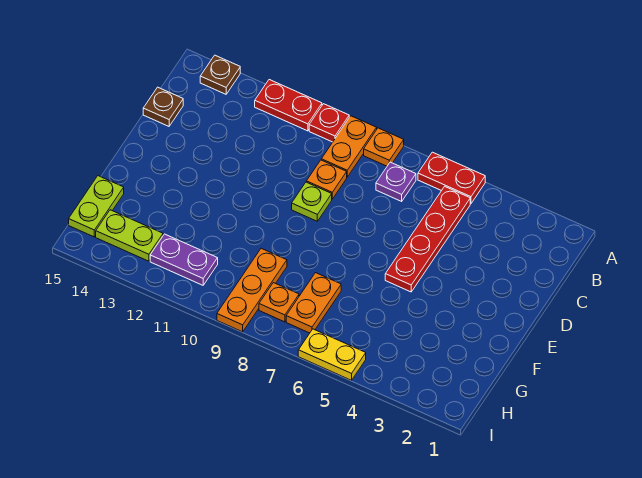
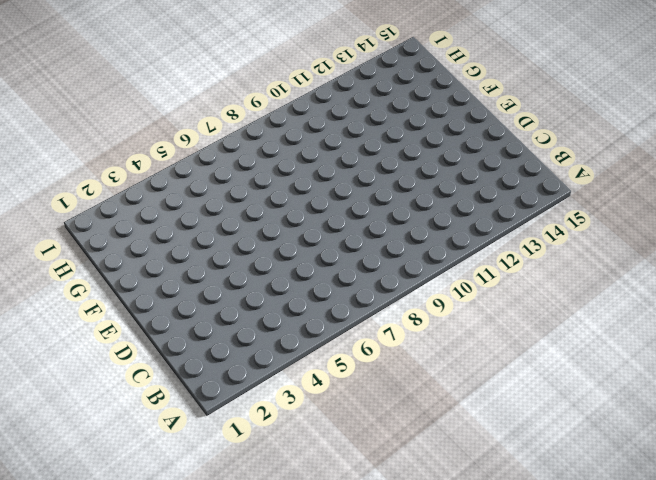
none -> red plate A5:A6 level 1
none -> orange plate A8 level 1
none -> orange plate A9:B9 level 1

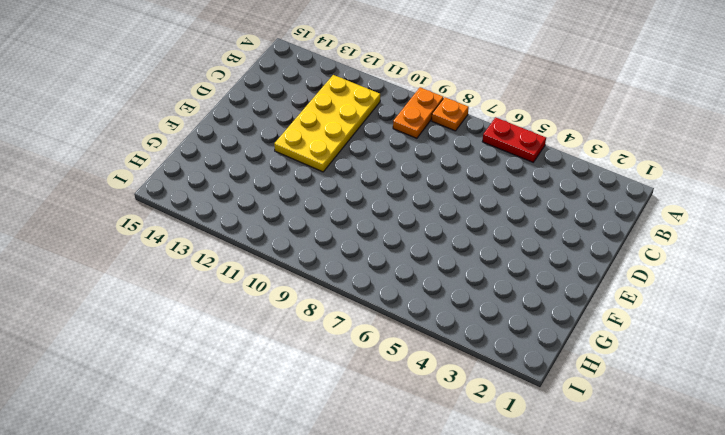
yellow plate B11:E12 level 1 -> none
none -> red plate A10 level 1
none -> red plate A11:A12 level 1
none -> brown plate A14 level 1

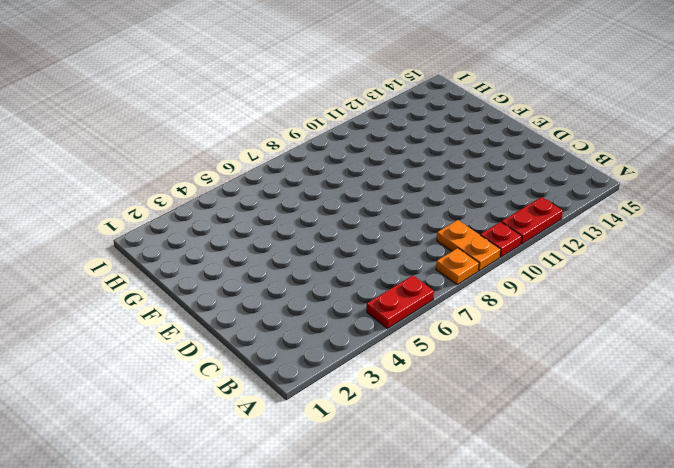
none -> brown plate A14 level 1
none -> red plate B5:E5 level 1
none -> purple plate B7 level 1

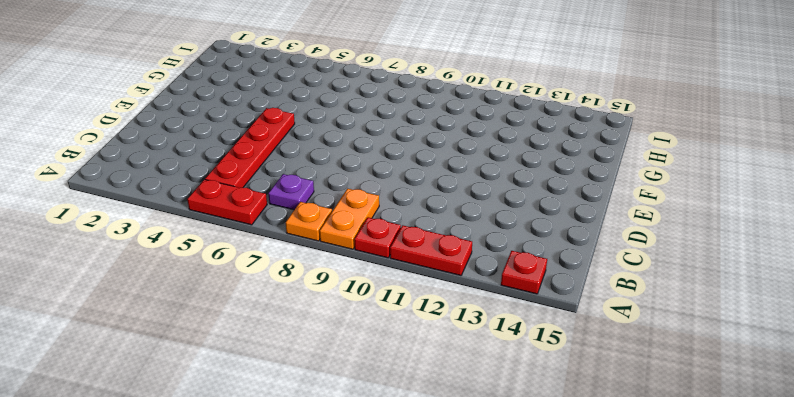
red plate A14 level 1 -> brown plate A14 level 1
none -> orange plate C9 level 1
none -> brown plate C15 level 1
none -> lime plate D9 level 1

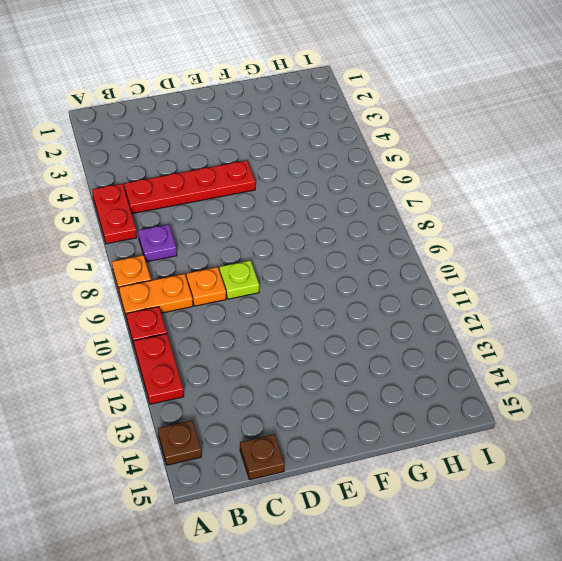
none -> orange plate G7:H7 level 1
none -> orange plate G9:I9 level 1
none -> lime plate G15:H15 level 1

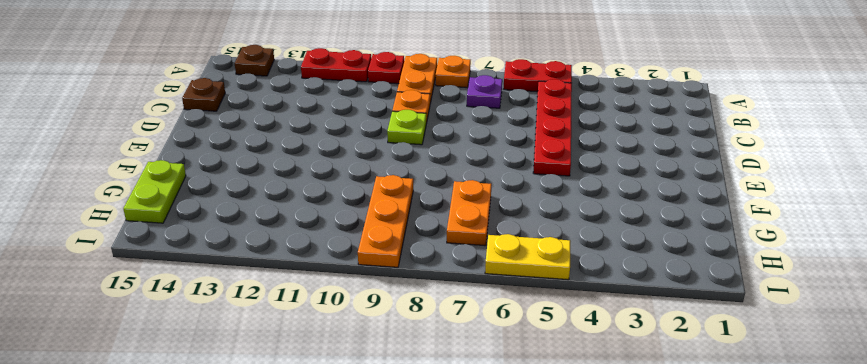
none -> orange plate H8 level 1
none -> purple plate H11:H12 level 1
none -> lime plate H13:H14 level 1

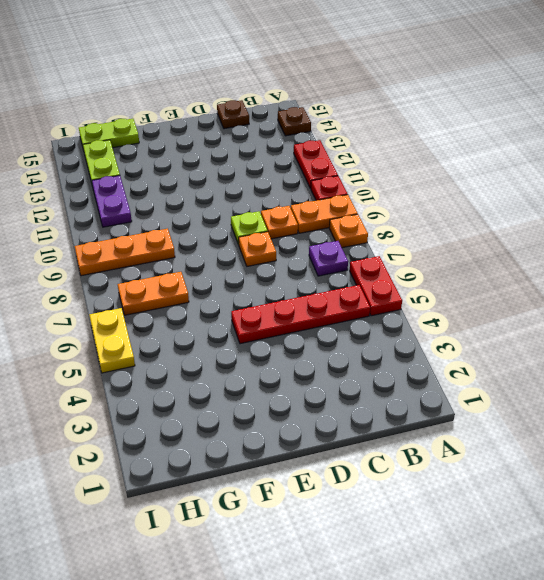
orange plate D8 level 1 -> orange plate H8 level 1

